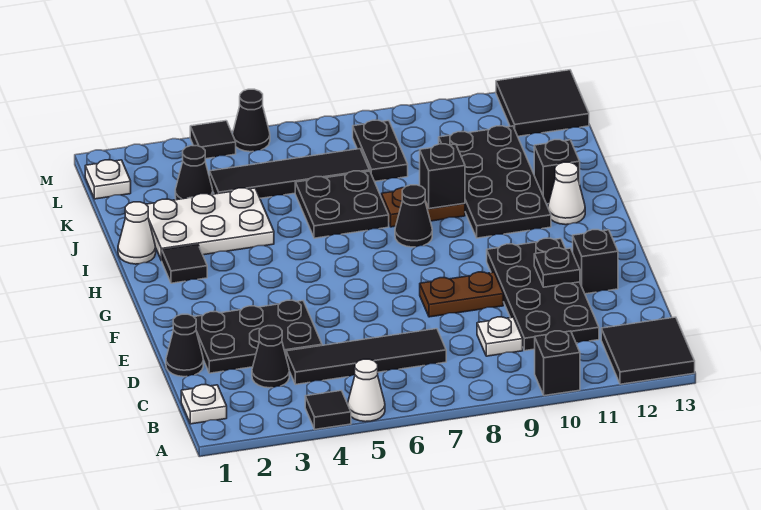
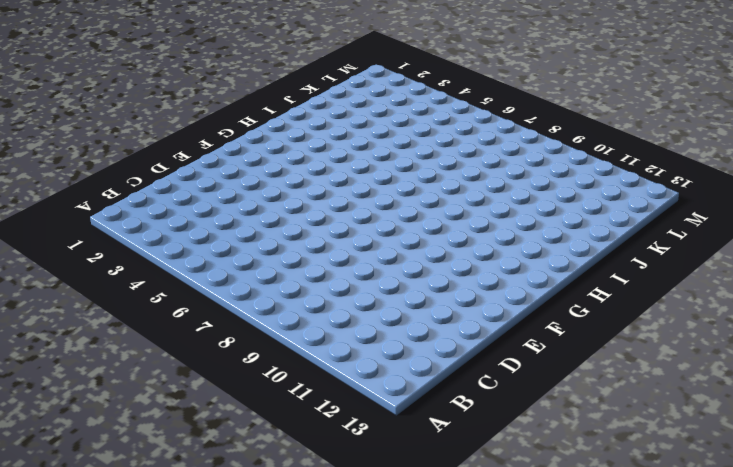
none -> black tile A4 level 1
none -> white cone A5 level 1
none -> black brick A10 level 1
none -> black tile A12:B13 level 1

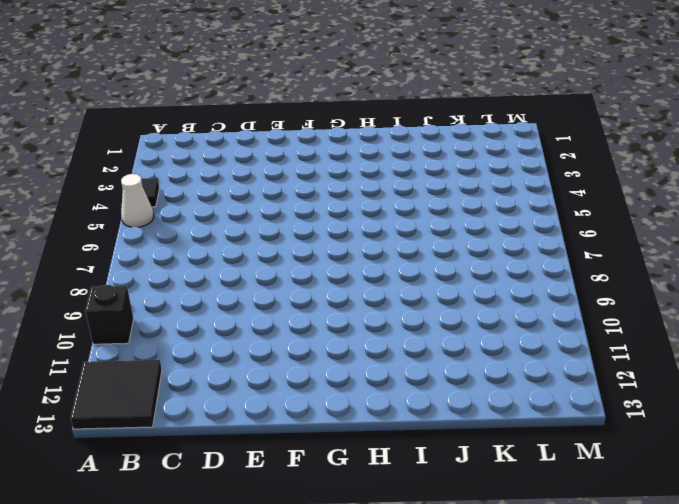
none -> white plate B1 level 1
none -> black cone C3 level 1
none -> black tile C4:C7 level 1
none -> white plate C9 level 1

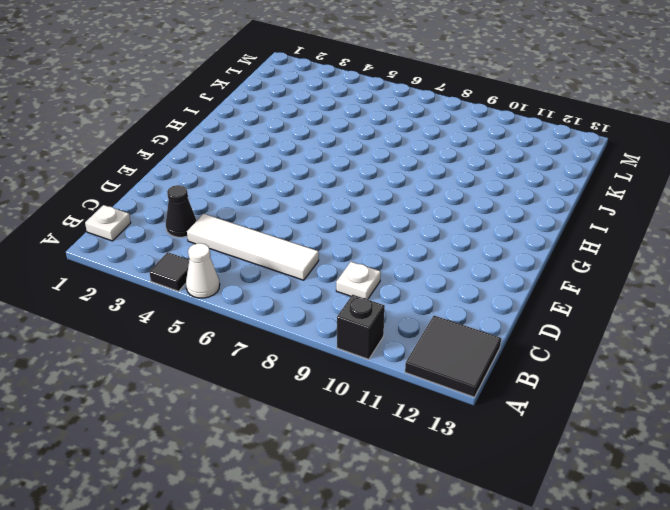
white tile C4:C7 level 1 -> black tile C4:C7 level 1
none -> black plate C10:F11 level 1
none -> black cone D1 level 1
none -> black plate D2:E4 level 1
none -> brown plate E8:E9 level 1

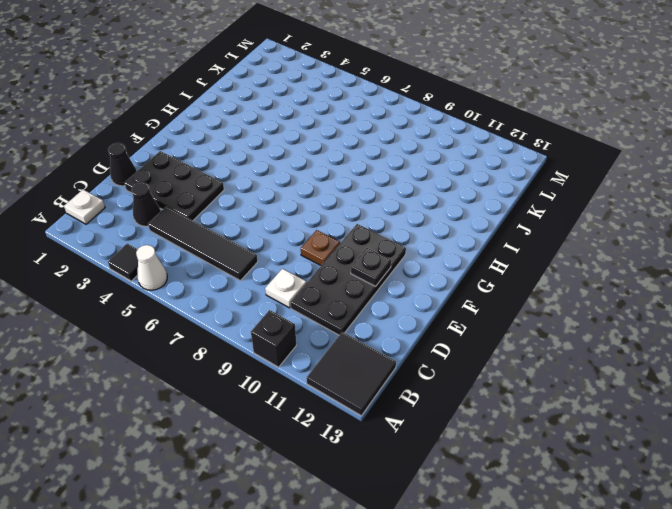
brown plate E9 level 1 -> brown plate E8:E9 level 1
none -> black brick E12 level 1
none -> black tile H2 level 1
none -> black cone H8 level 1
none -> black plate H10:K11 level 1

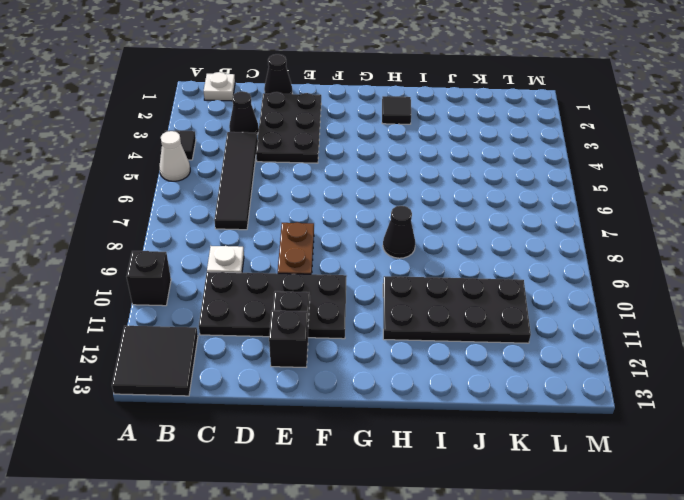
none -> white cone H12 level 1
none -> white cone I1 level 1
none -> white plate I2:J4 level 1
none -> black plate I6:J7 level 1

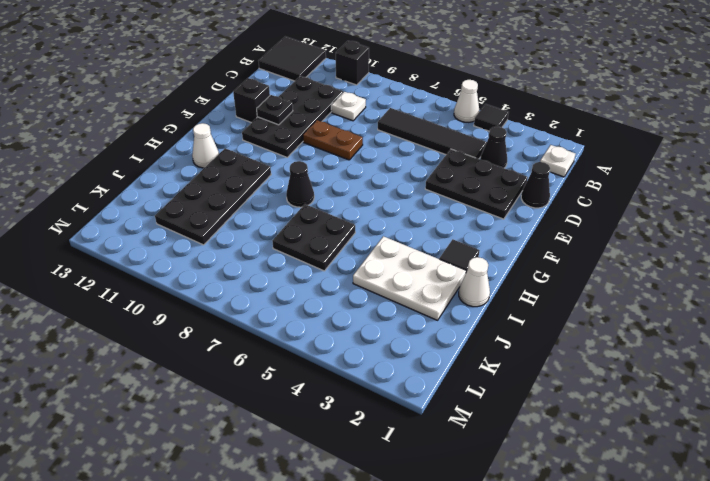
none -> brown plate I8:I9 level 1
none -> black brick I12 level 1
none -> black cone K3 level 1
none -> black tile K4:K7 level 1

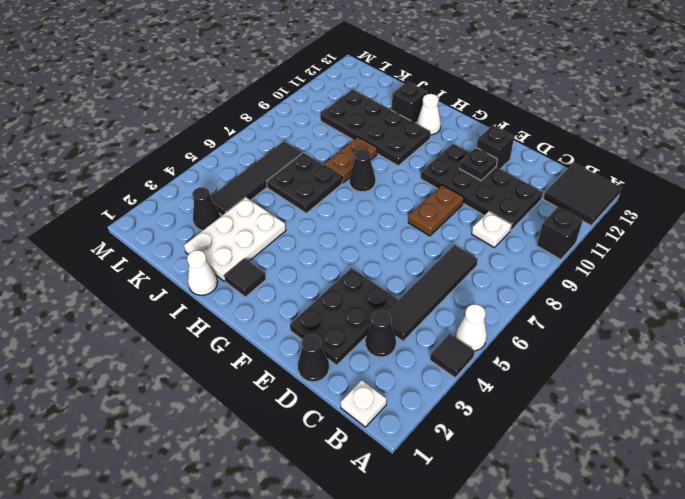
none -> black plate K8:L8 level 1
none -> white plate L1 level 1
none -> black tile L12:M13 level 1
none -> black tile M4 level 1

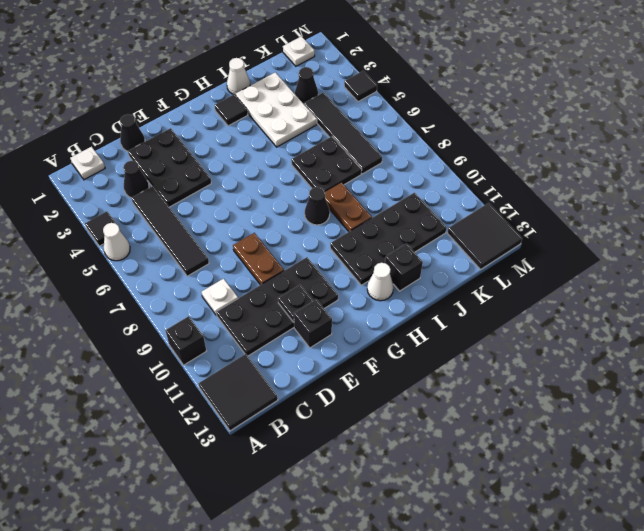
none -> black plate K8:L8 level 1
none -> black cone M5 level 1
none -> black brick I9 level 2

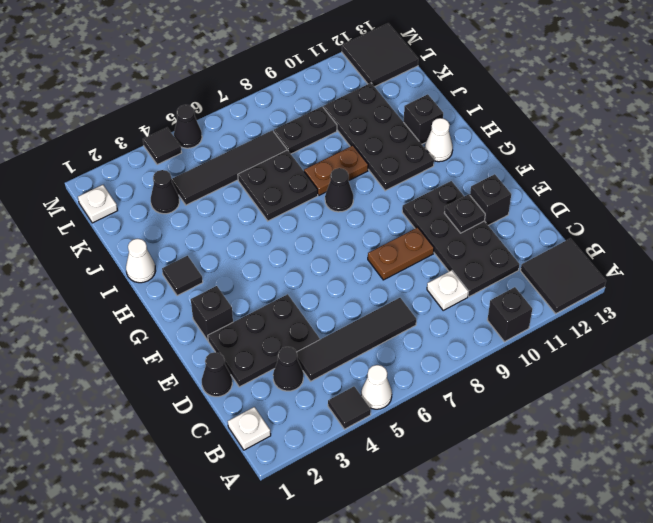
black brick F2 level 1 -> black brick I9 level 2
black plate K8:K9 level 1 -> black plate K8:L8 level 1
none -> white plate I2:J4 level 1

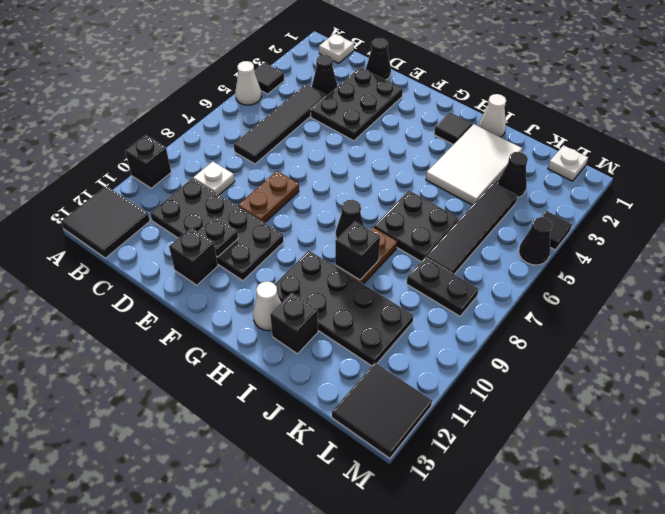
white tile I2:J4 level 1 -> white plate I2:J4 level 1

